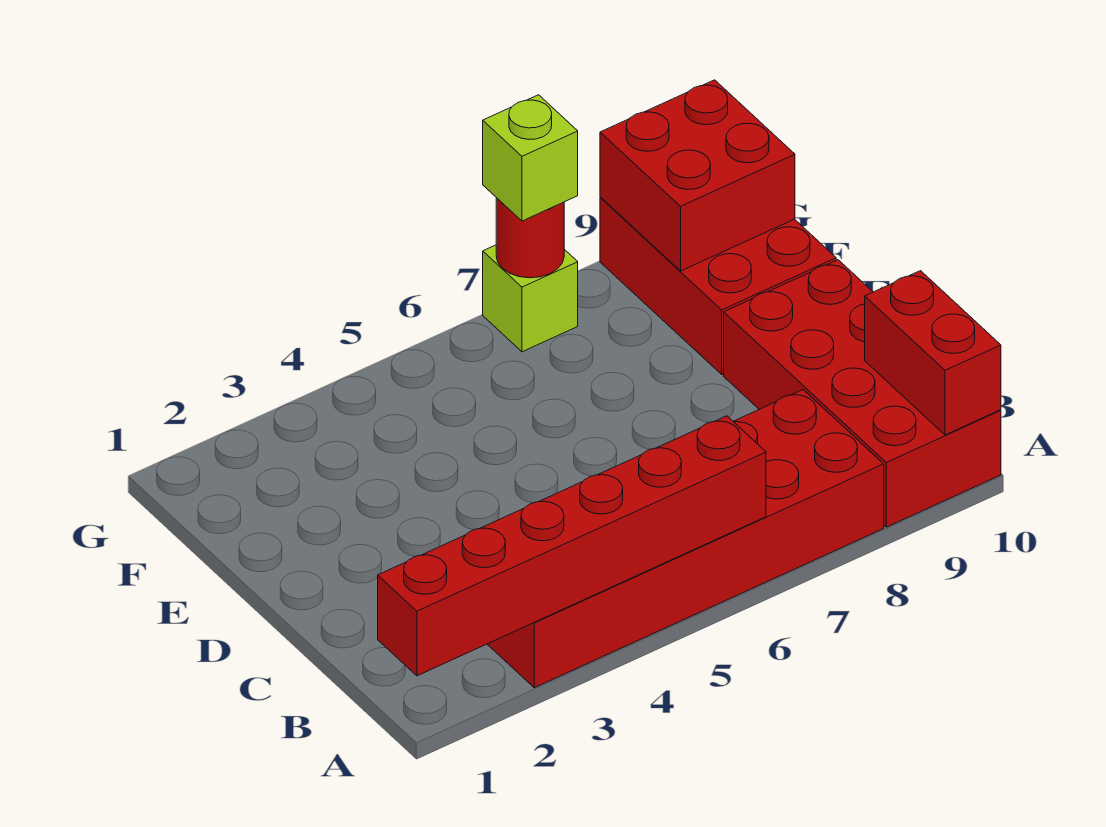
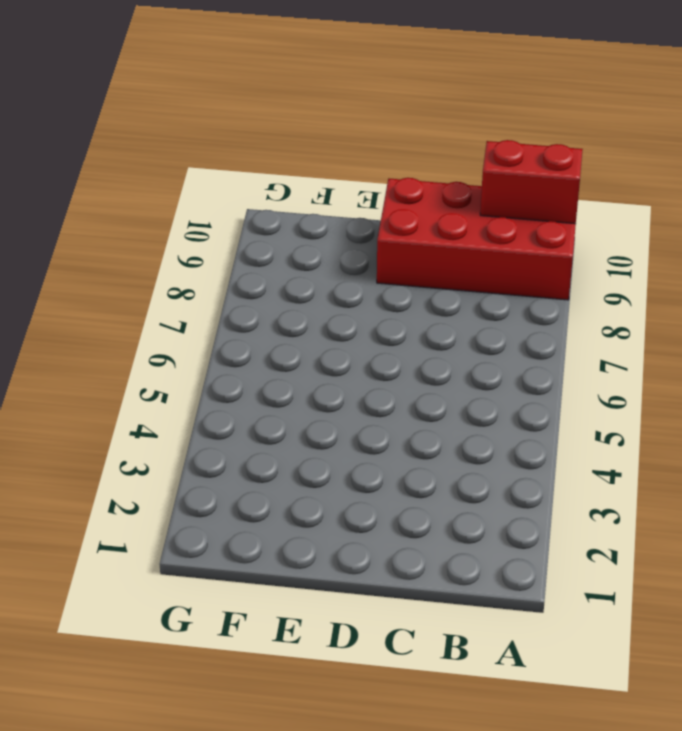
none -> red brick A3:B8 level 1
none -> red brick E9:G10 level 1

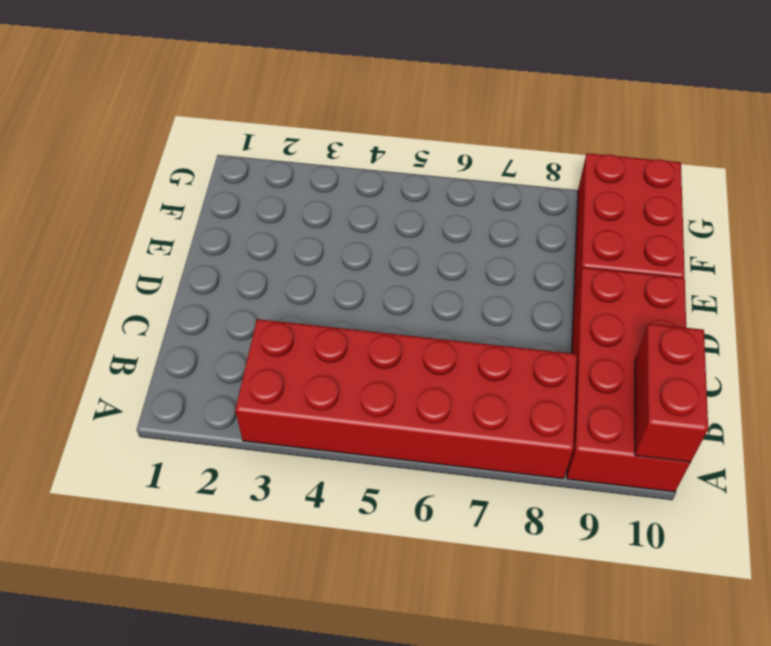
none -> lime brick G7 level 1
none -> red brick A1:A6 level 2

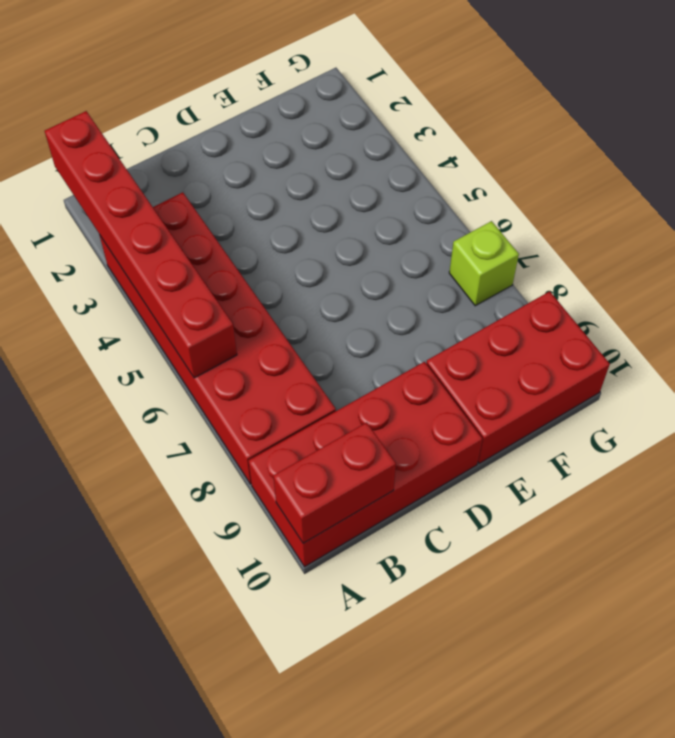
none -> red brick F9:G10 level 2
none -> red round brick G7 level 2

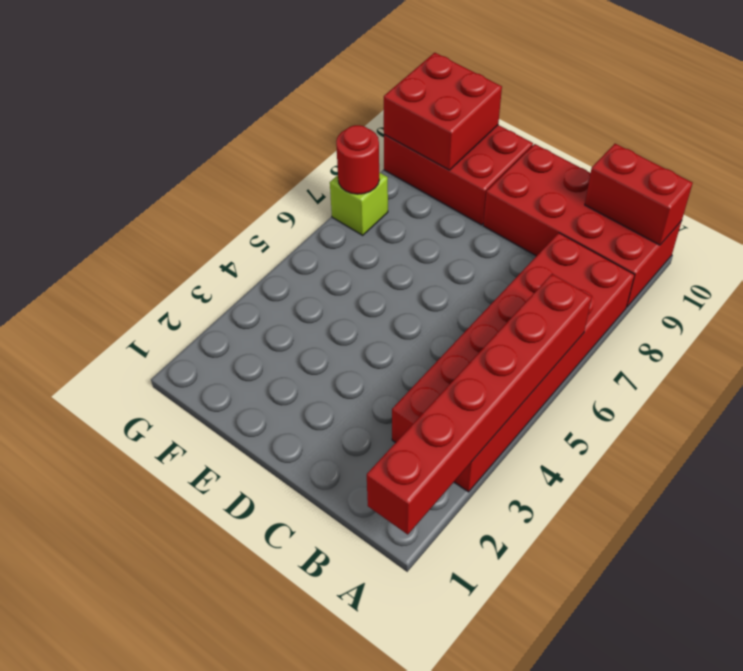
none -> lime brick G7 level 3

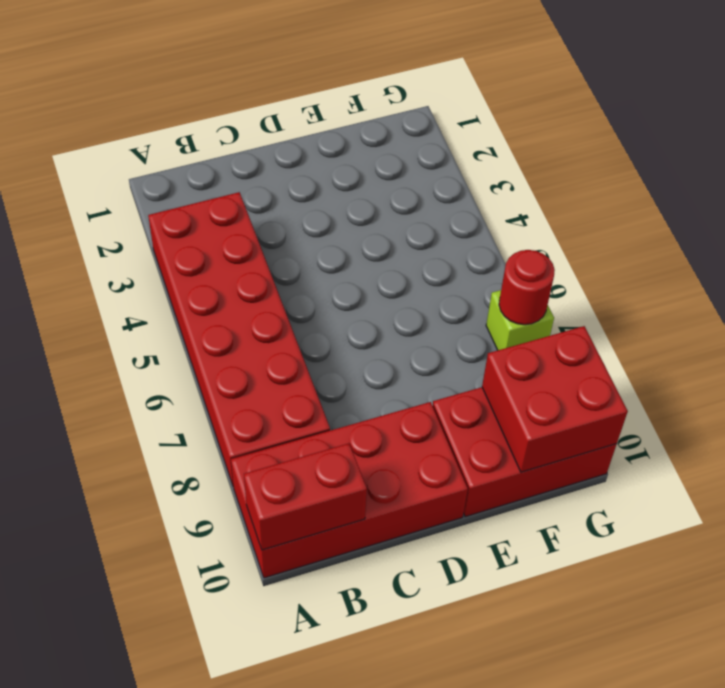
none -> red brick A1:A6 level 2
none -> lime brick G7 level 3

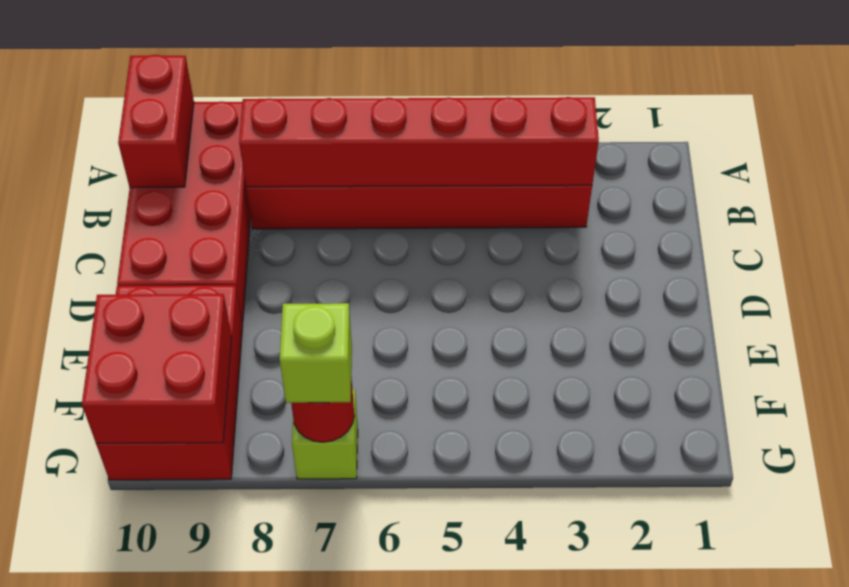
red brick B3:B8 level 2 -> red brick A1:A6 level 2

